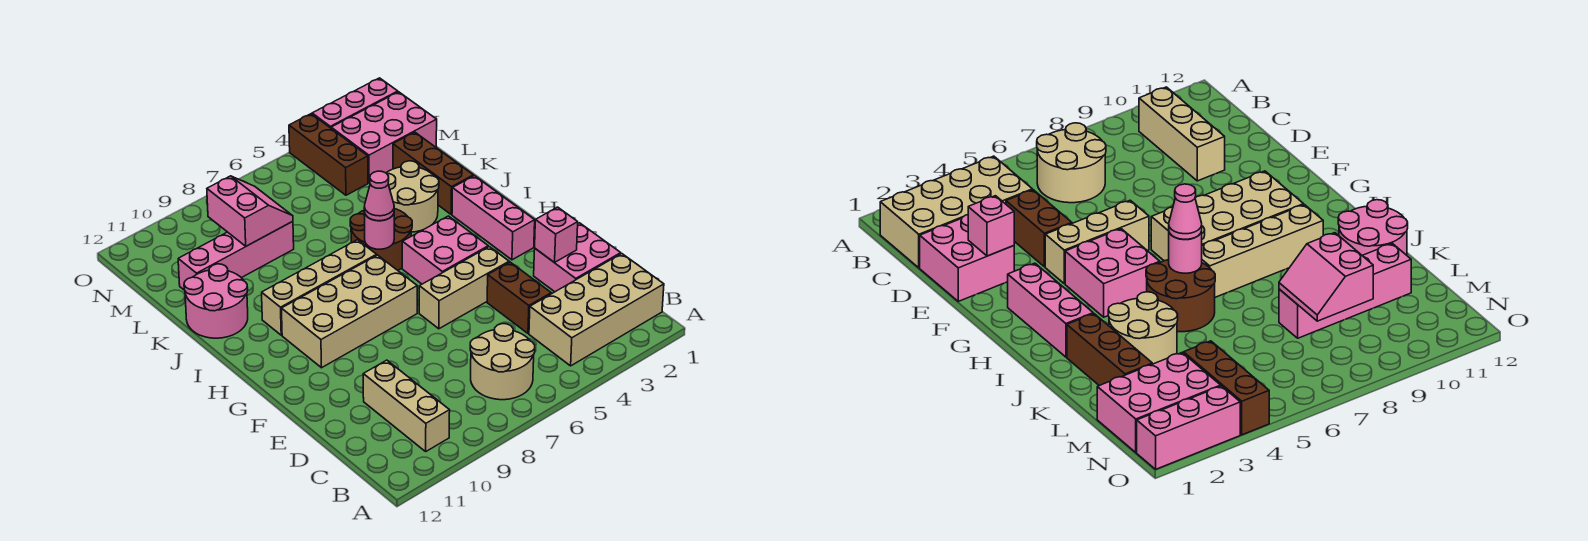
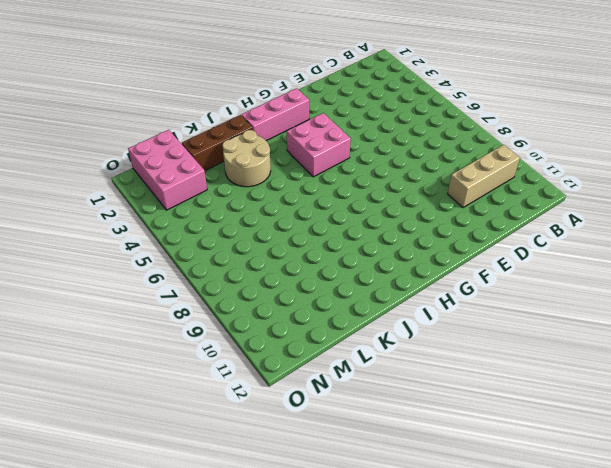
none -> tan brick B1:C4 level 1
none -> tan round brick B6:C7 level 1
none -> pink brick D1:E2 level 1

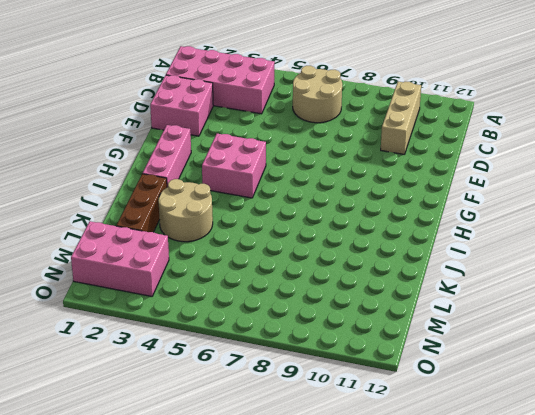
pink brick B1:C4 level 1 -> tan brick B1:C4 level 1
none -> brown brick D4:E4 level 1
none -> tan brick F4:F6 level 1
none -> tan brick G7:H10 level 1

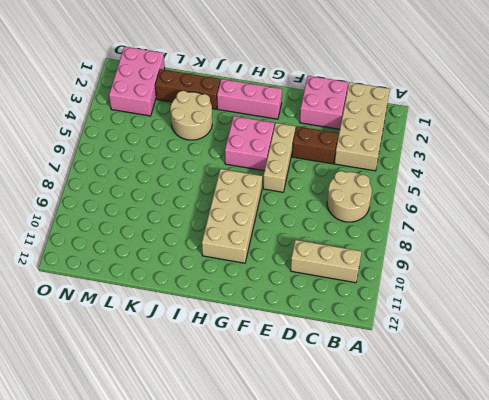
none -> brown round brick I5:J6 level 1
none -> tan brick I7:I10 level 1
none -> pink round brick J11:K12 level 1

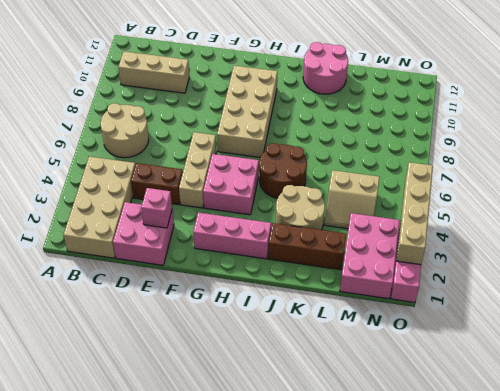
tan slope L4:M5 level 1 top 5 -> brown brick M4:O4 level 1
tan brick O2:O5 level 2 -> tan brick I7:I10 level 1
none -> pink brick L8:L11 level 1
none -> pink round brick I6 level 2
none -> pink slope L8:M9 level 2 top 9

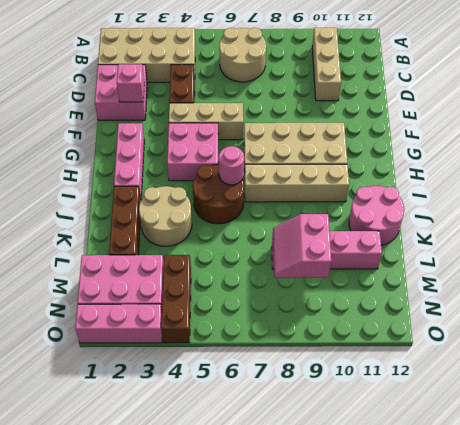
none -> pink cone I6 level 3

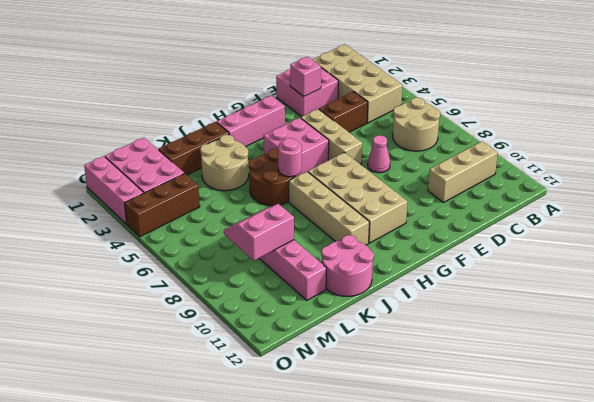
pink cone E7 level 1 -> pink cone I6 level 3

